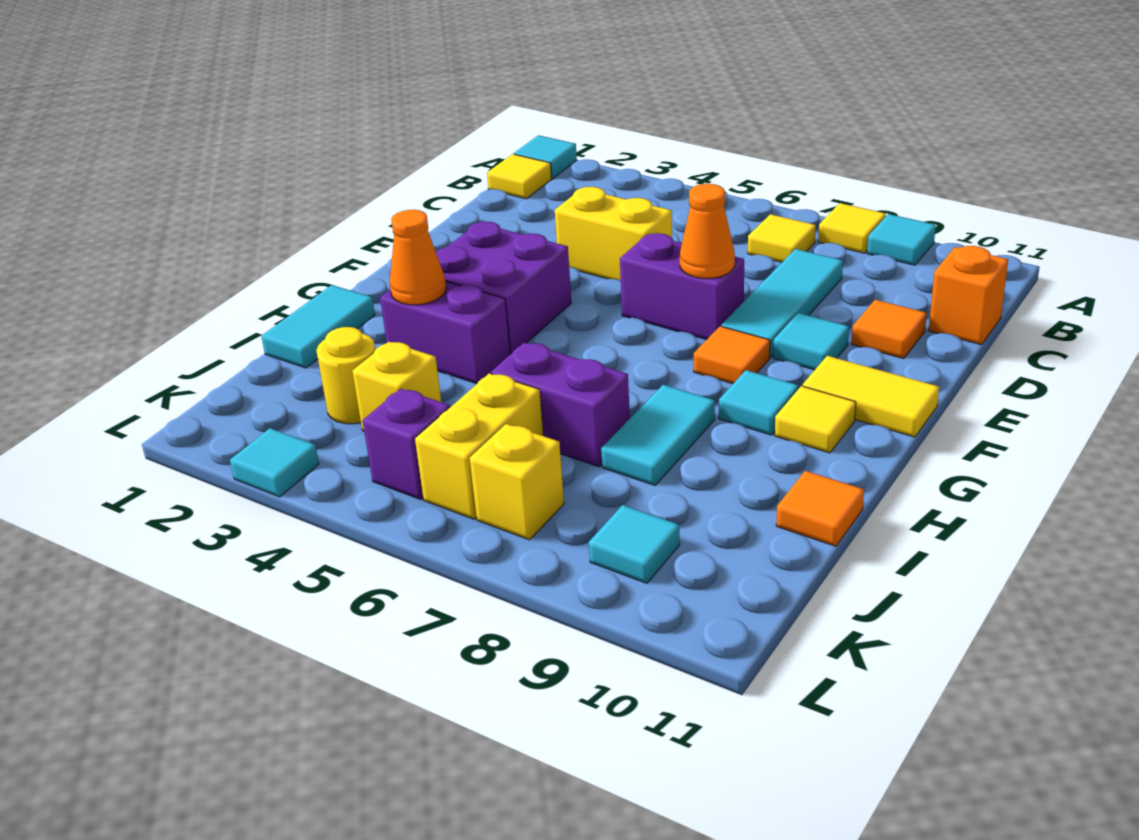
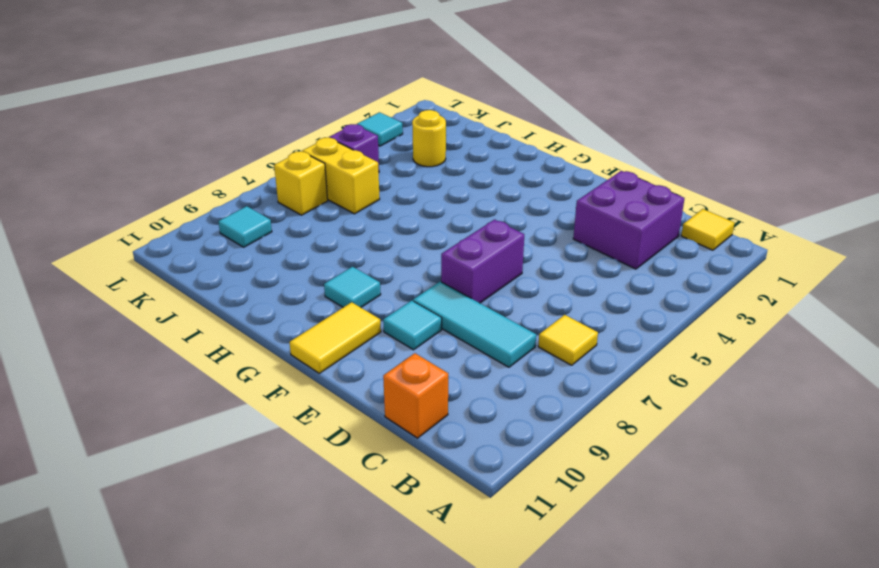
purple brick C2:D3 level 1 -> purple brick F3:G4 level 1
none -> cyan tile A1 level 1
none -> yellow tile A8 level 1
none -> cyan tile A9 level 1
none -> yellow brick D4:D5 level 1

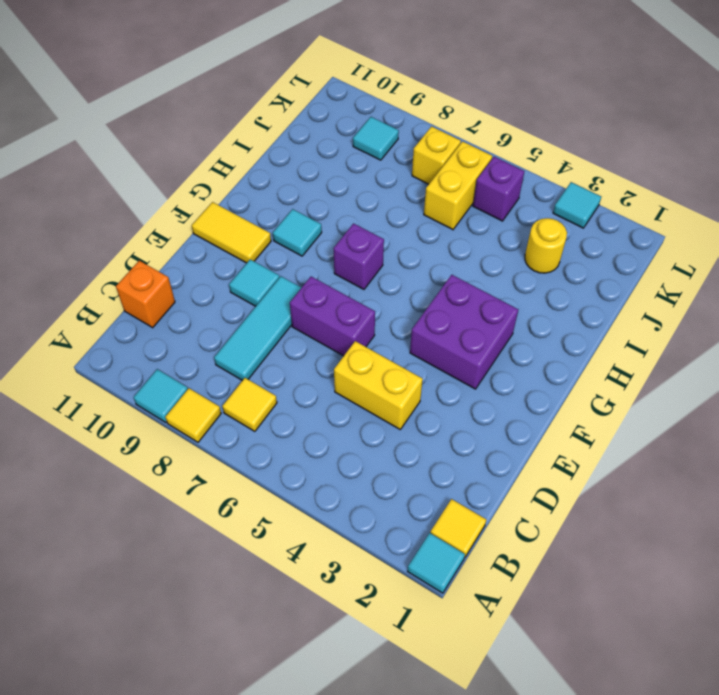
purple brick G7 level 1 -> none
none -> orange tile D10 level 1
none -> orange tile F8 level 1
none -> yellow tile G10 level 1
none -> cyan tile H1:I1 level 1

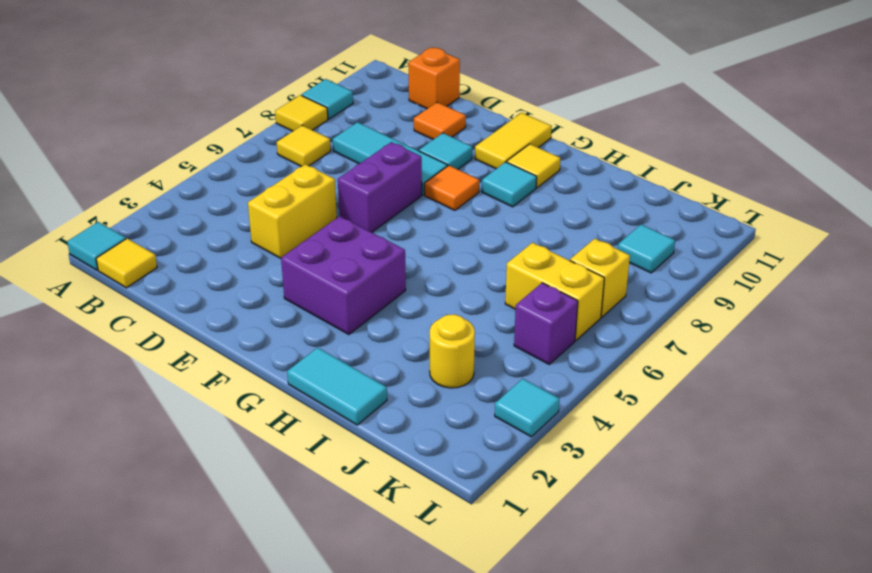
none -> purple brick H3:H4 level 1
none -> cyan tile H8:I8 level 1
none -> purple brick I6:I7 level 1
none -> orange tile I11 level 1

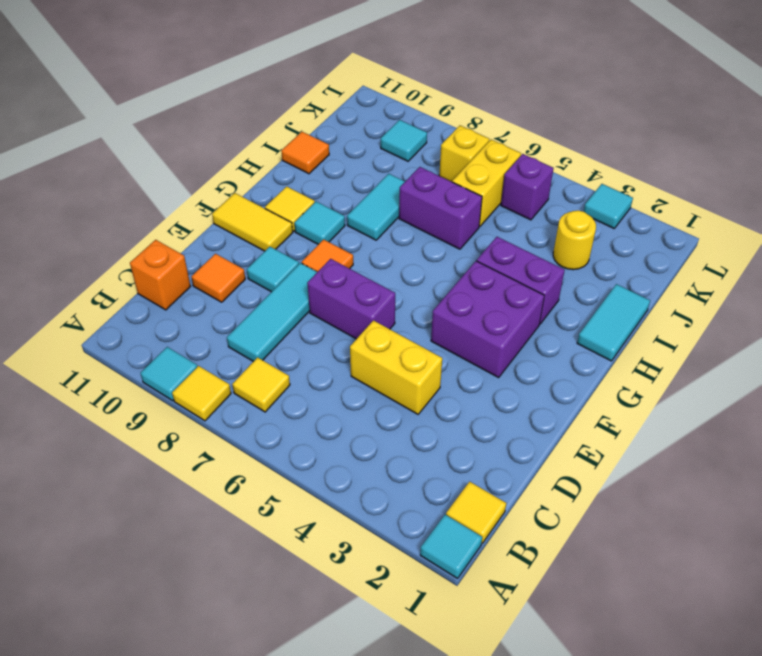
none -> yellow brick J4 level 1
none -> orange cone E7 level 2
none -> orange cone H3 level 2

